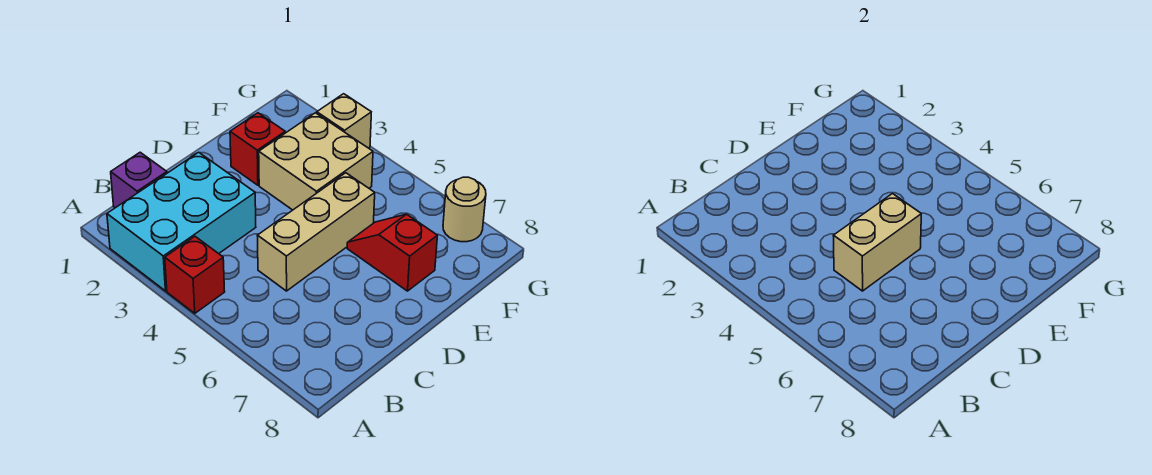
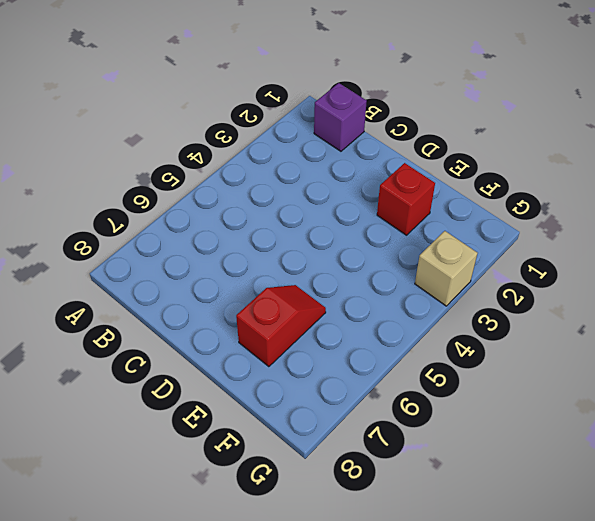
none -> cyan brick A2:C3 level 1
none -> red brick A4 level 1

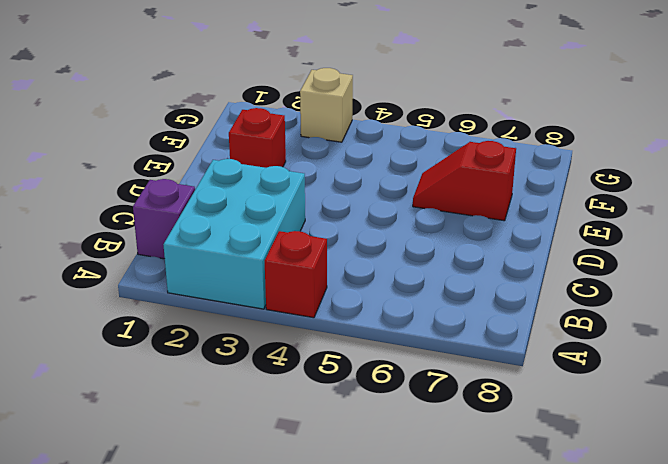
none -> tan brick C5:E5 level 1
none -> tan brick E3:F4 level 1

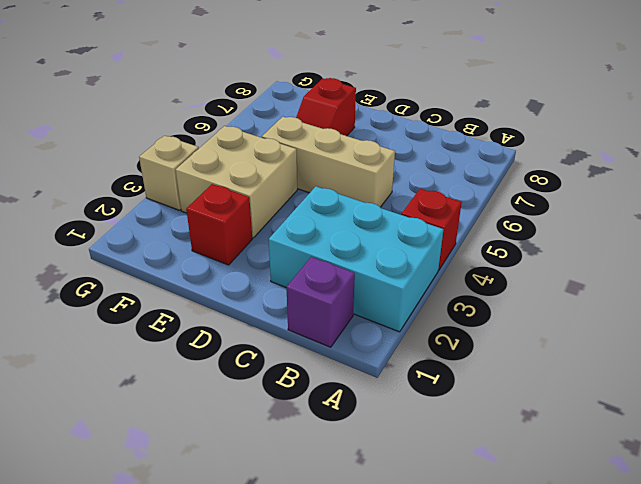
none -> tan round brick G7 level 1
none -> tan brick C5:D5 level 2

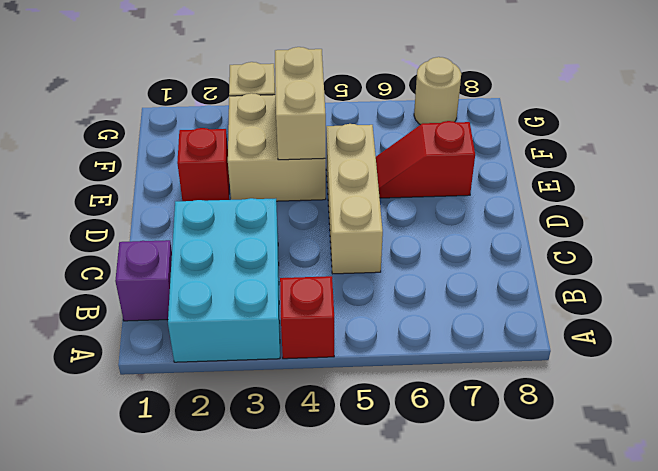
tan brick E4:F4 level 2 -> tan brick C5:D5 level 2

